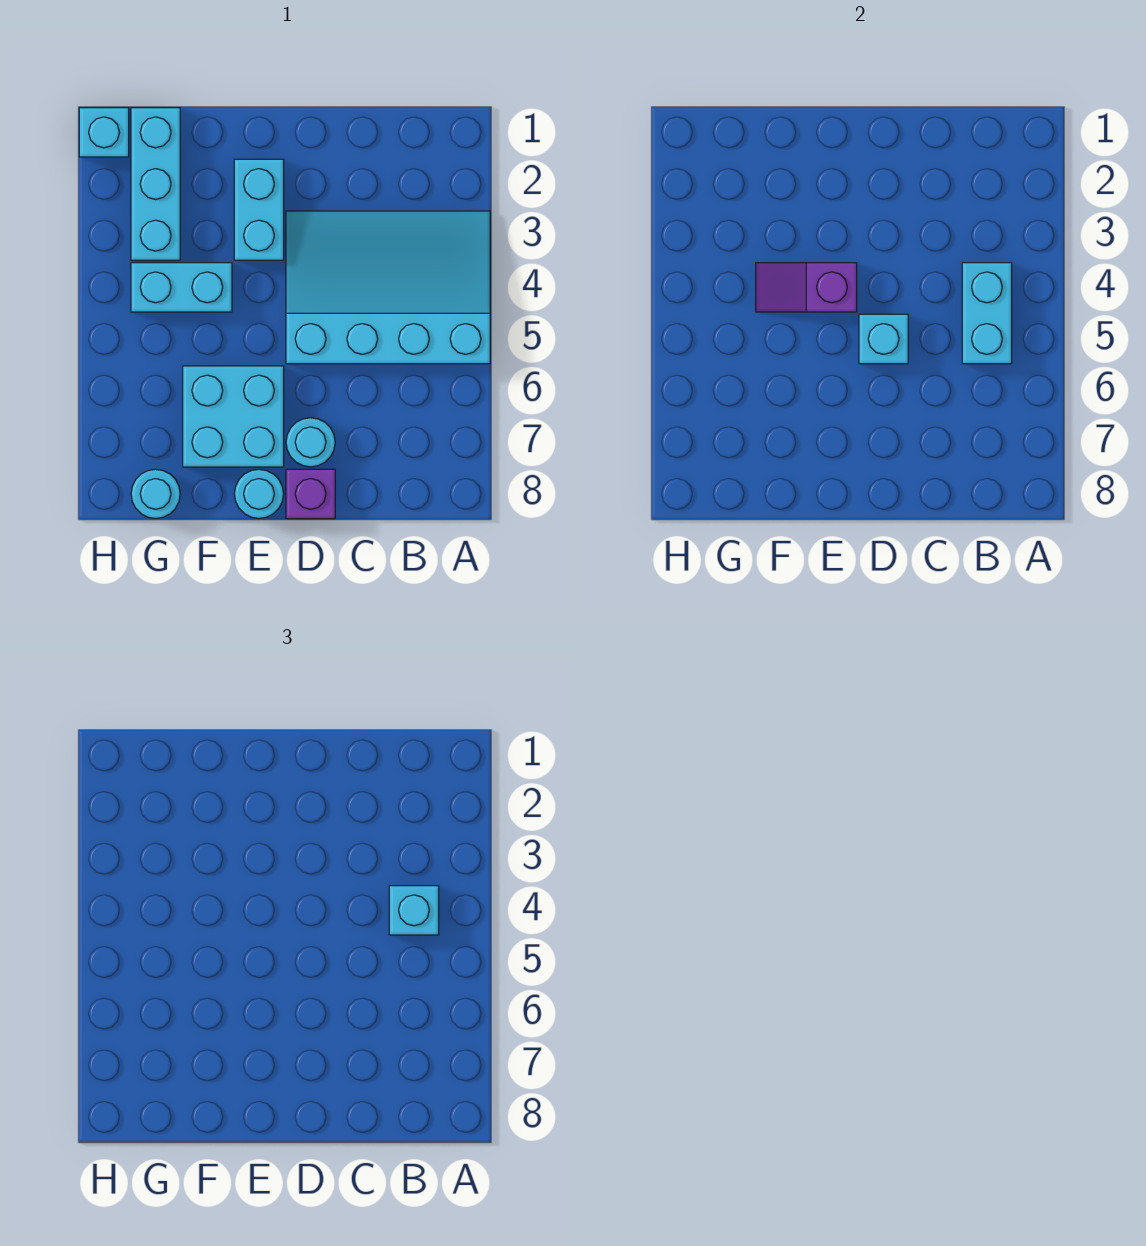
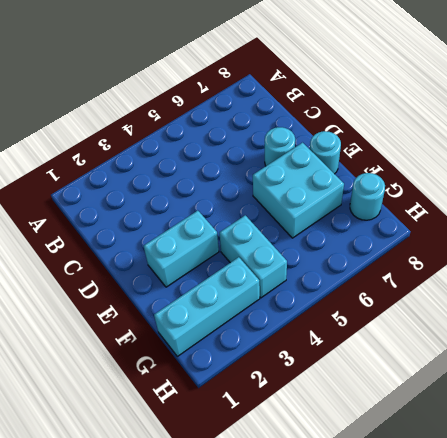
none -> cyan slope A3:D5 level 1 top 5
none -> purple brick D8 level 1
none -> cyan brick H1 level 1

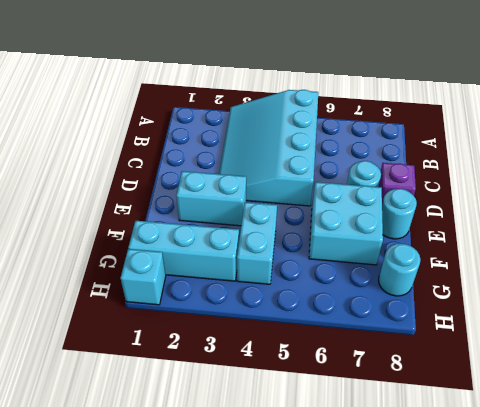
none -> cyan brick B4:B5 level 2
none -> cyan brick D5 level 2
none -> purple slope E4:F4 level 2 top E

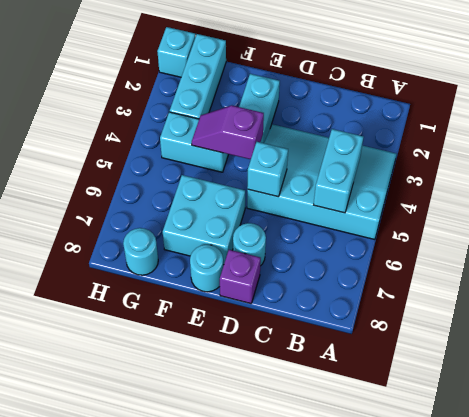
none -> cyan brick B4 level 3

